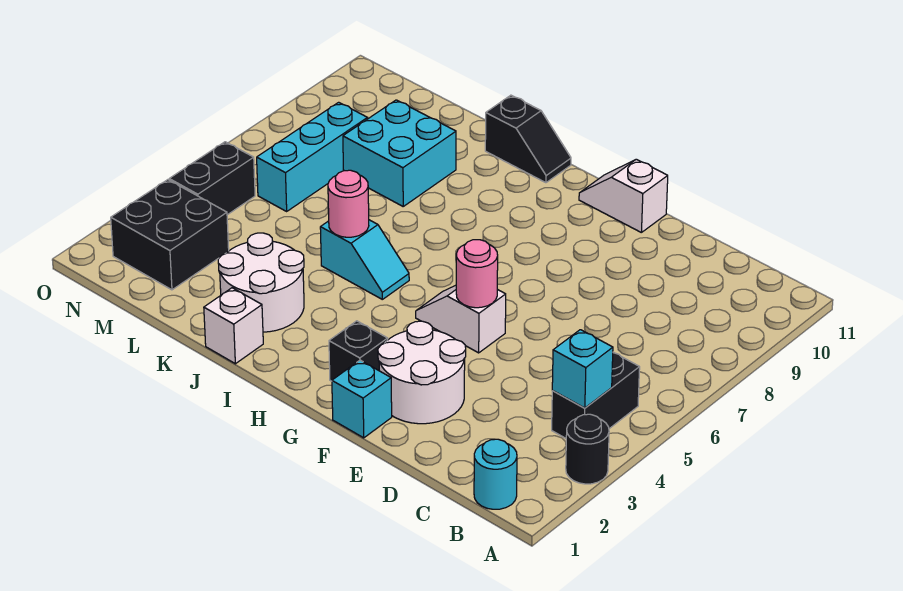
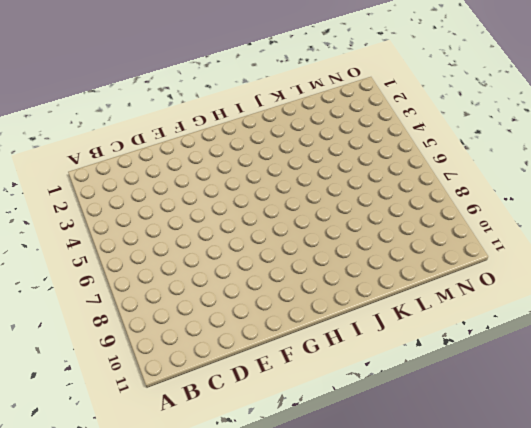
none -> black round brick A3 level 1
none -> cyan round brick B1 level 1
none -> black brick B4:B5 level 1

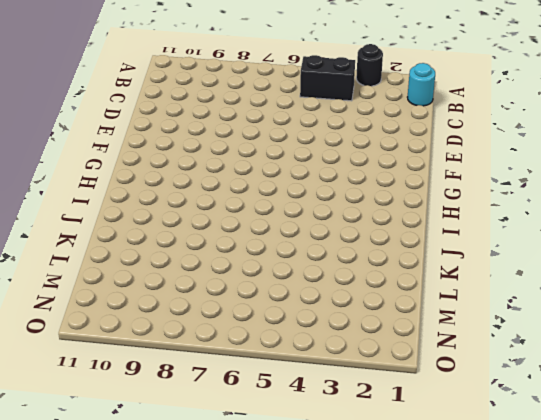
none -> white round brick E2:F3 level 1
none -> cyan brick F1 level 1
none -> white slope F5:G5 level 1 top F

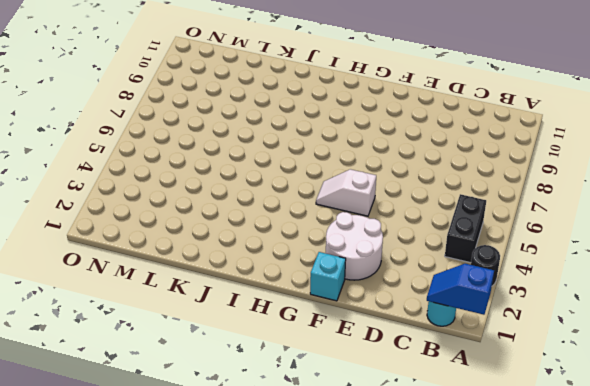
blue slope A1:B1 level 2 top A -> none
none -> white slope F11:G11 level 1 top F
none -> black brick G2 level 1
none -> cyan slope I5:J5 level 1 top J

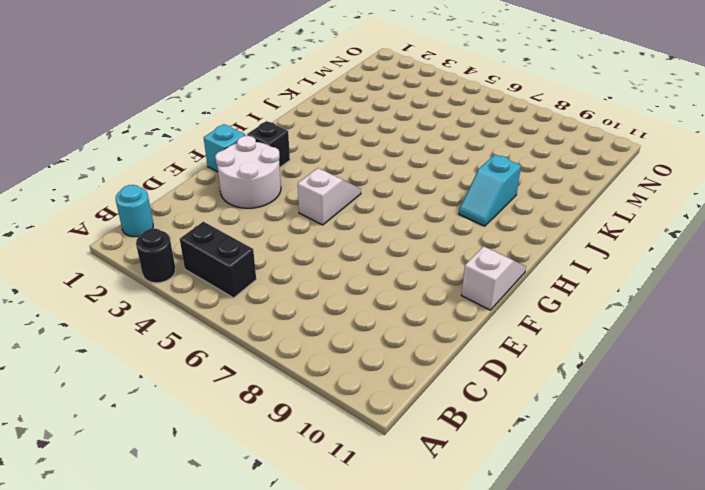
cyan slope I9:J9 level 1 top J -> cyan slope I5:J5 level 1 top J
none -> black slope I11:J11 level 1 top J
none -> white brick J1 level 1
none -> white round brick J2:K3 level 1

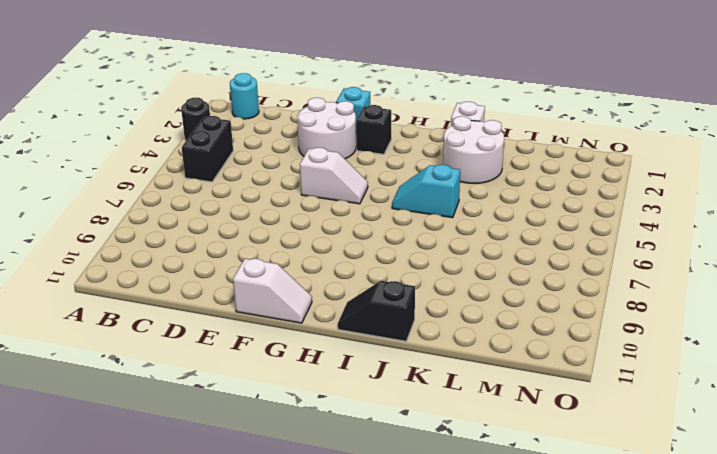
none -> cyan brick K8:L9 level 1
none -> black brick M2:N3 level 1
none -> cyan brick M6:M8 level 1

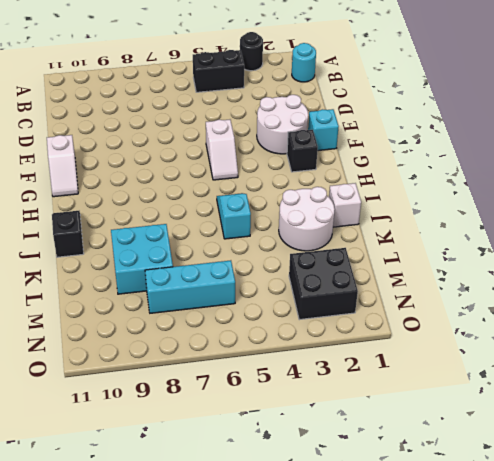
none -> black brick N4:N5 level 1
none -> cyan brick B4 level 2
none -> pink round brick F5 level 2

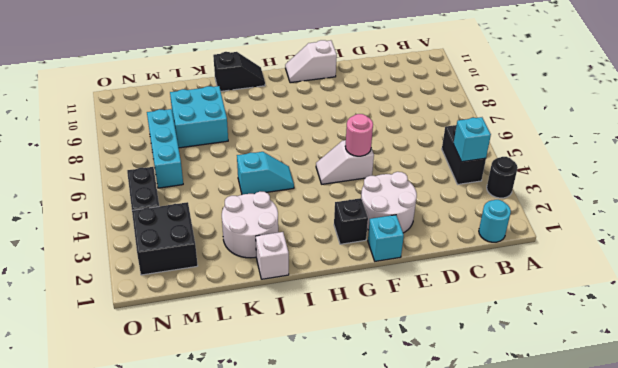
none -> pink round brick J5 level 2

